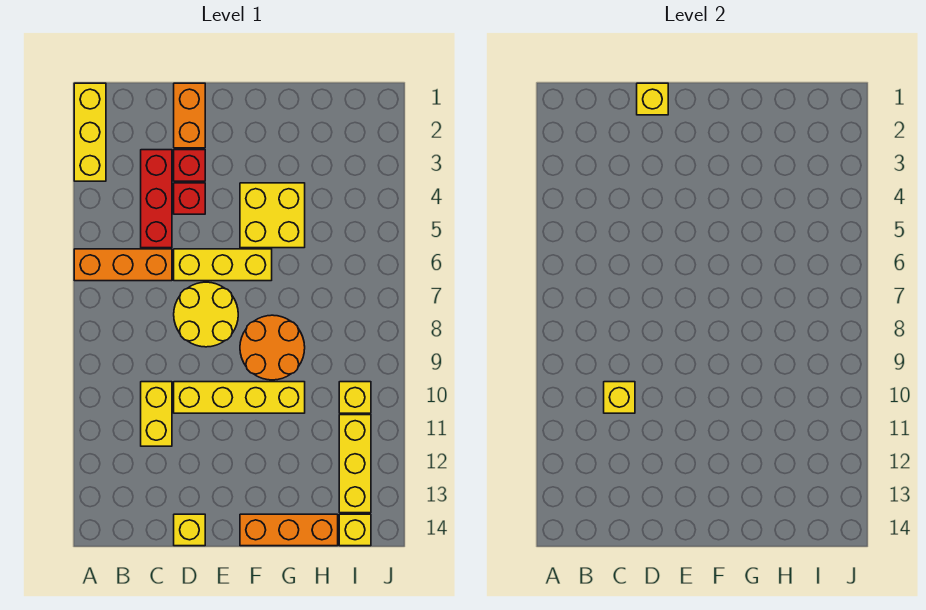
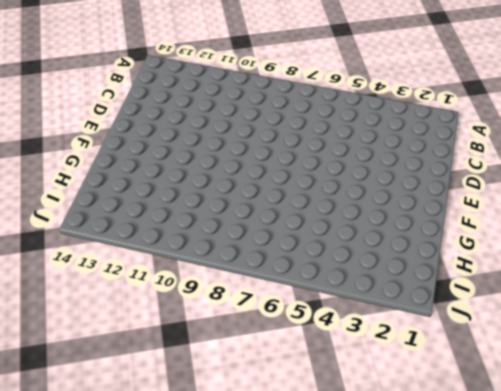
none -> yellow brick A1:A3 level 1
none -> orange brick A6:C6 level 1
none -> red brick C3:C5 level 1

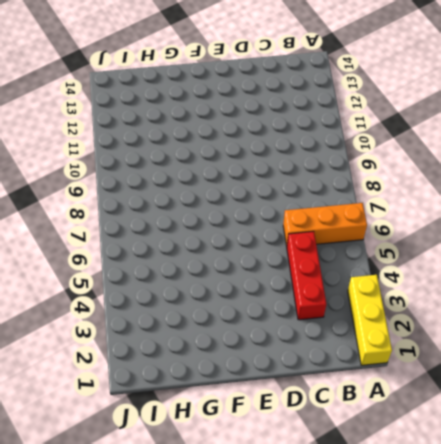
none -> yellow brick C10:C11 level 1
none -> orange brick D1:D2 level 1
none -> red brick D3 level 1

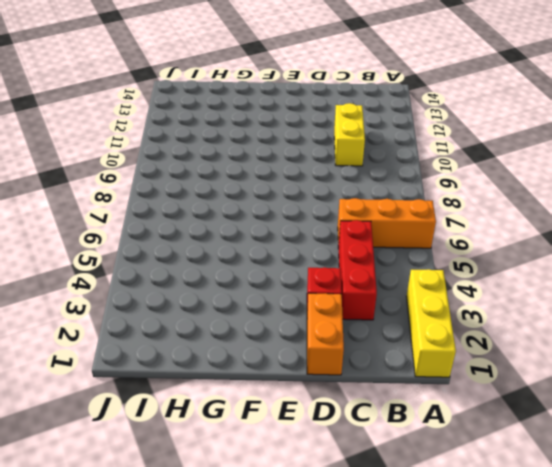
none -> red brick D4 level 1
none -> yellow brick D6:F6 level 1
none -> yellow round brick D7:E8 level 1

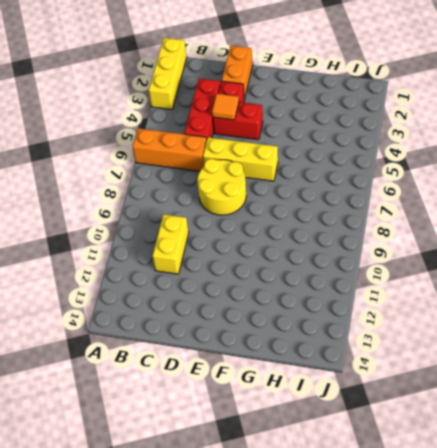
red brick D4:E4 level 1 -> red brick D4 level 1
orange tile D4 level 2 -> none
none -> yellow brick D10:G10 level 1
none -> yellow brick D14 level 1
none -> yellow brick F4:G5 level 1

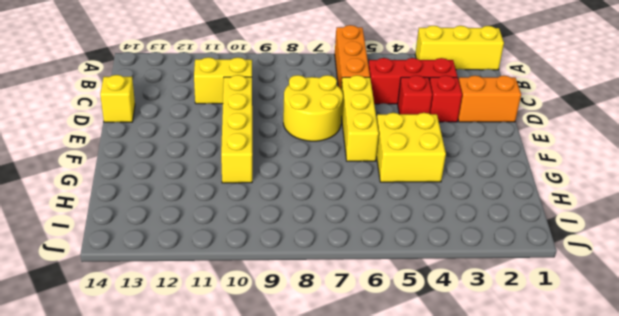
none -> orange round brick F8:G9 level 1
none -> orange brick F14:H14 level 1
none -> yellow brick I10 level 1

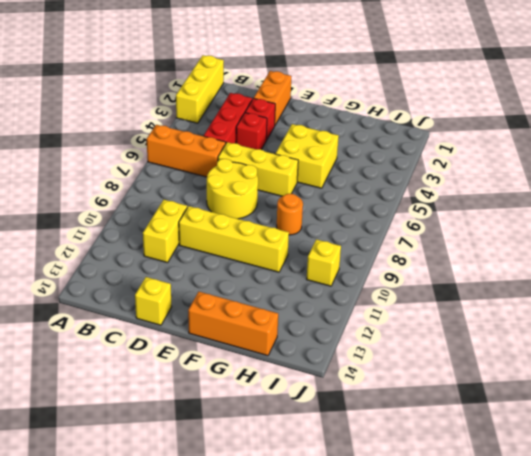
orange round brick G8 level 1 -> orange round brick F8:G9 level 1
none -> yellow brick I11:I13 level 1
none -> yellow brick I14 level 1
none -> yellow brick C10 level 2

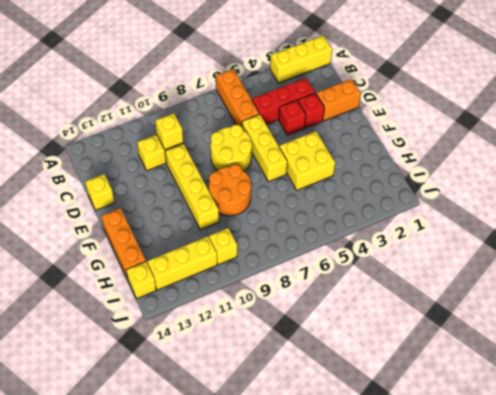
none -> yellow brick D1 level 2

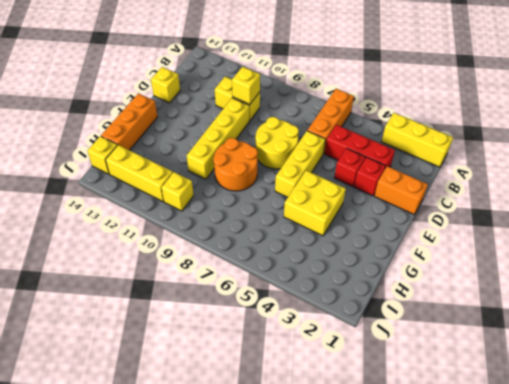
none -> yellow brick D1 level 2

